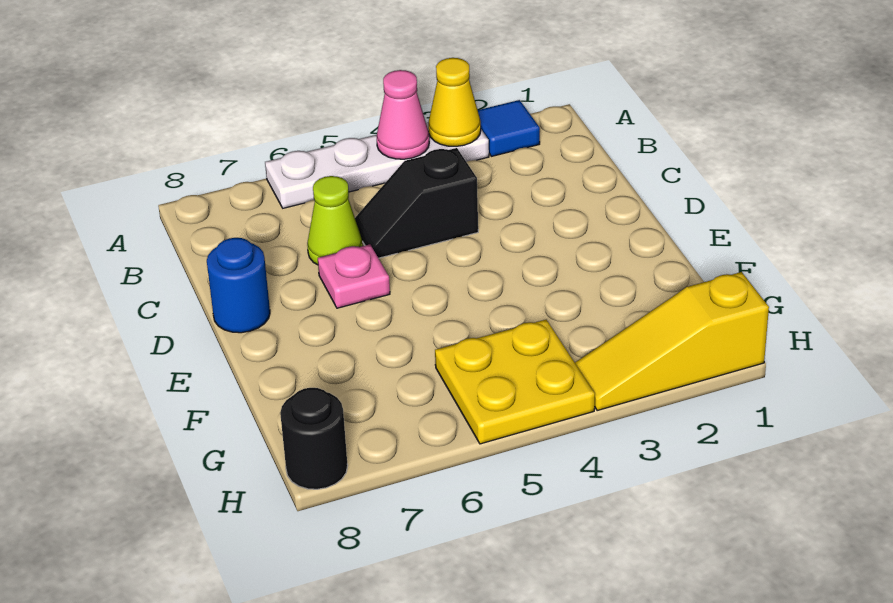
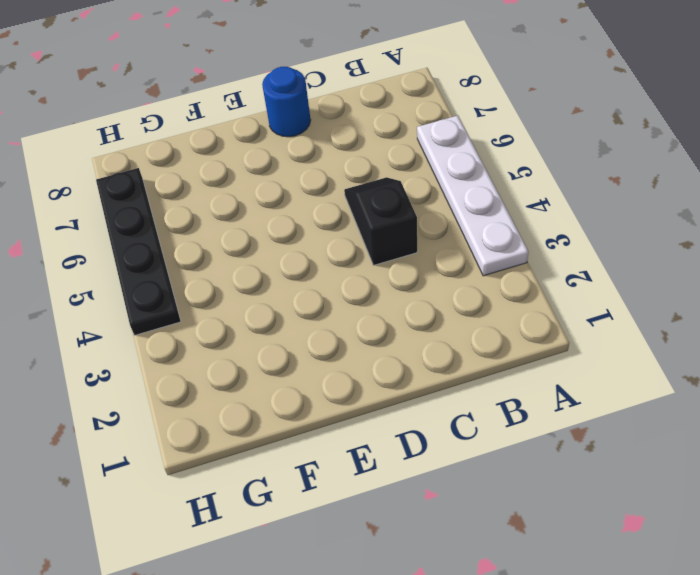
black plate H4:H7 level 1 -> yellow plate G4:H5 level 1
none -> blue tile A2 level 1
none -> lime cone C6 level 1

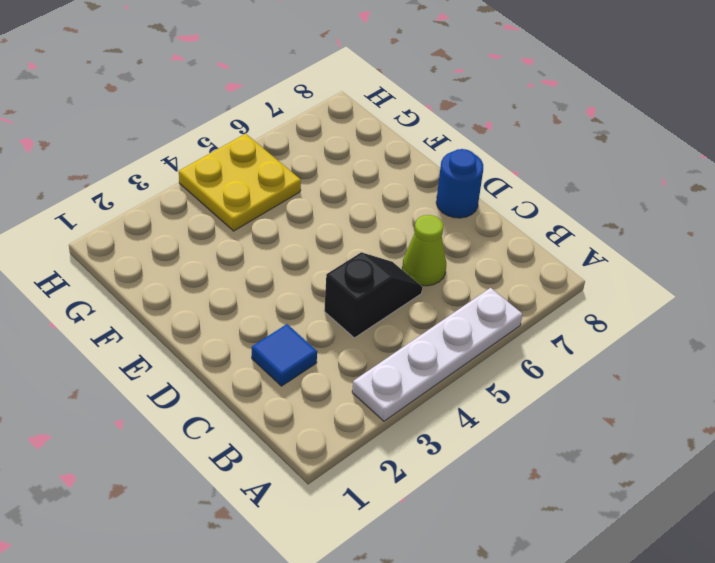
blue tile C2 level 1 -> blue tile A2 level 1
none -> pink plate D6 level 1
none -> yellow slope H1:H3 level 1 top 1

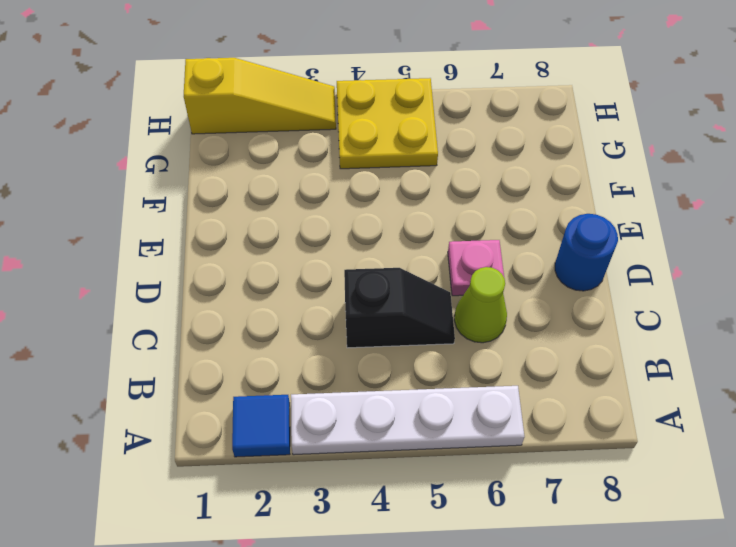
none -> black round brick H8 level 1
none -> yellow cone A3 level 2

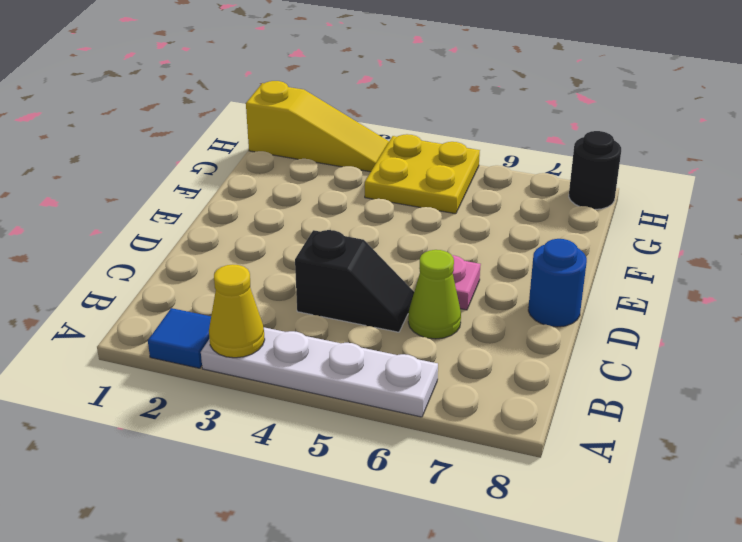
none -> pink cone A4 level 2

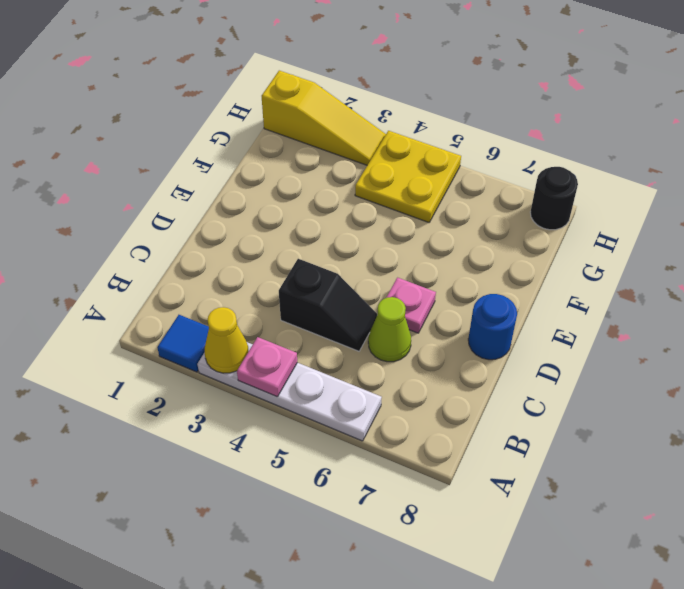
pink plate A4 level 2 -> pink cone A4 level 2

